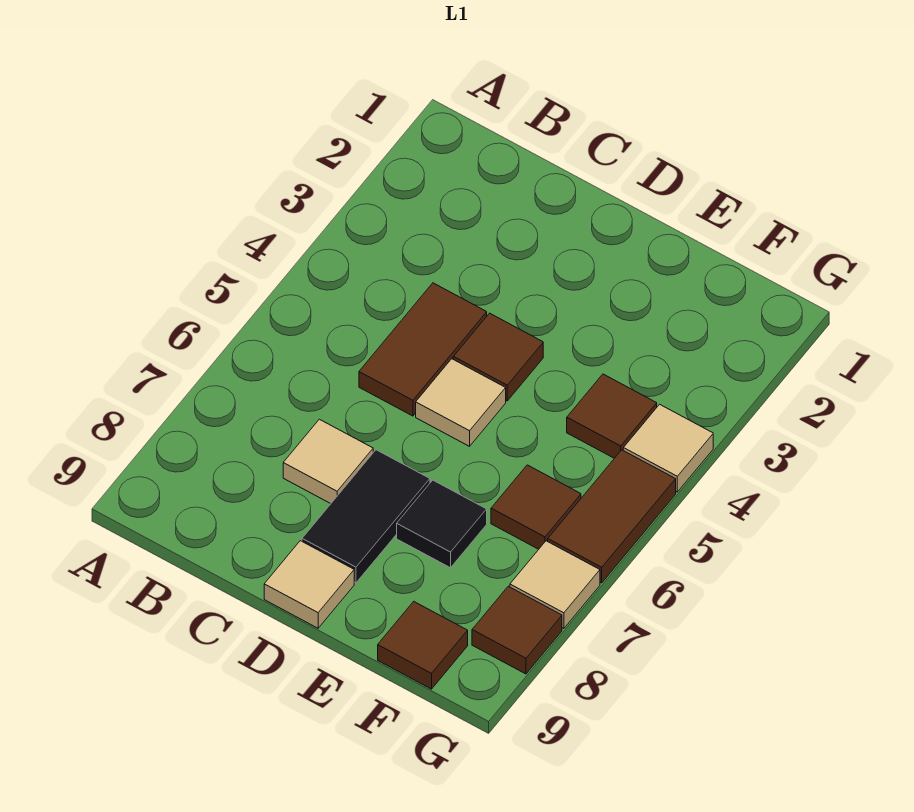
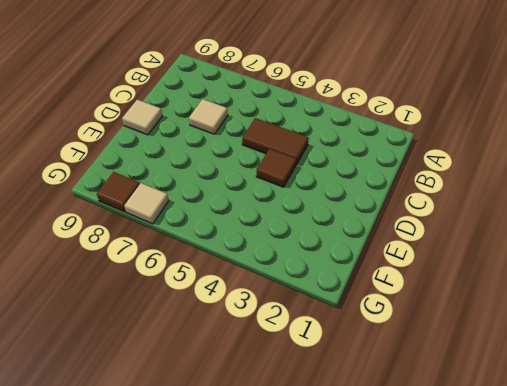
none -> tan tile D5 level 1
none -> black tile D7:D8 level 1
none -> black tile E7 level 1

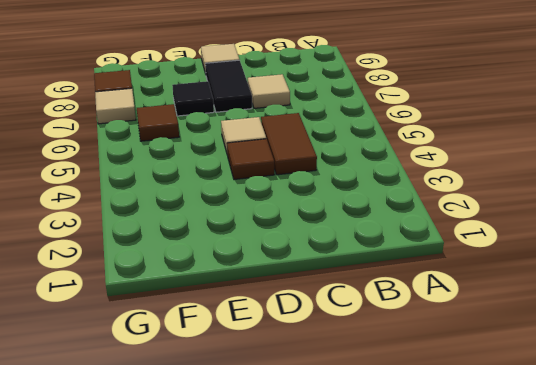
none -> brown tile F4 level 1
none -> brown tile F9 level 1
none -> tan tile G4 level 1

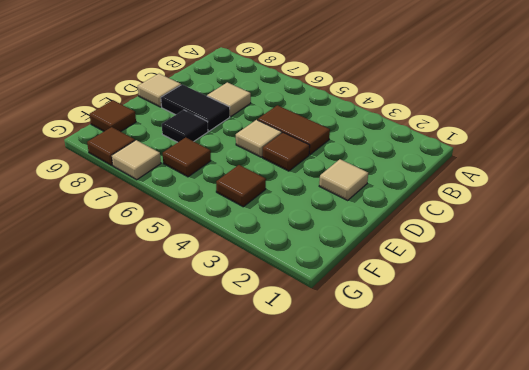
tan tile D2 level 1 -> tan tile G4 level 1
none -> brown tile G5:G6 level 1

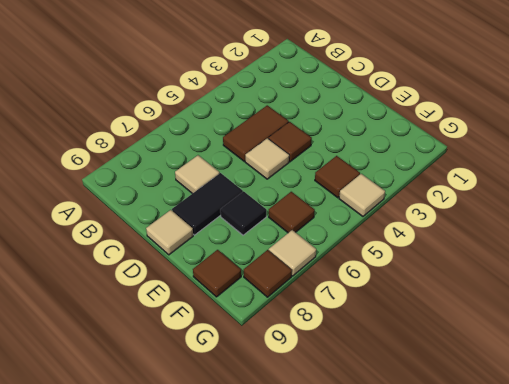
none -> brown tile G5:G6 level 1

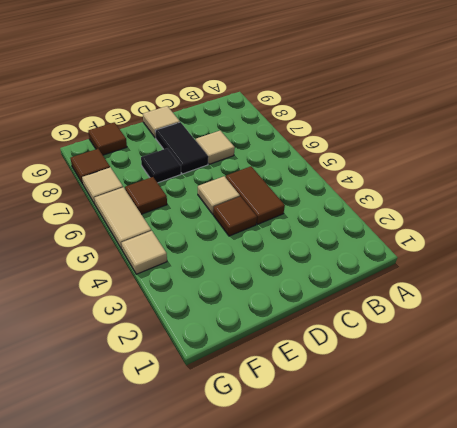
tan tile G5:G6 level 1 -> brown tile G5:G6 level 1
none -> brown tile F4 level 1

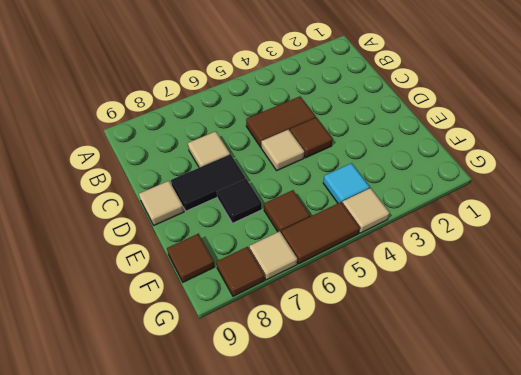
cyan tile F4 level 1 -> brown tile F4 level 1

